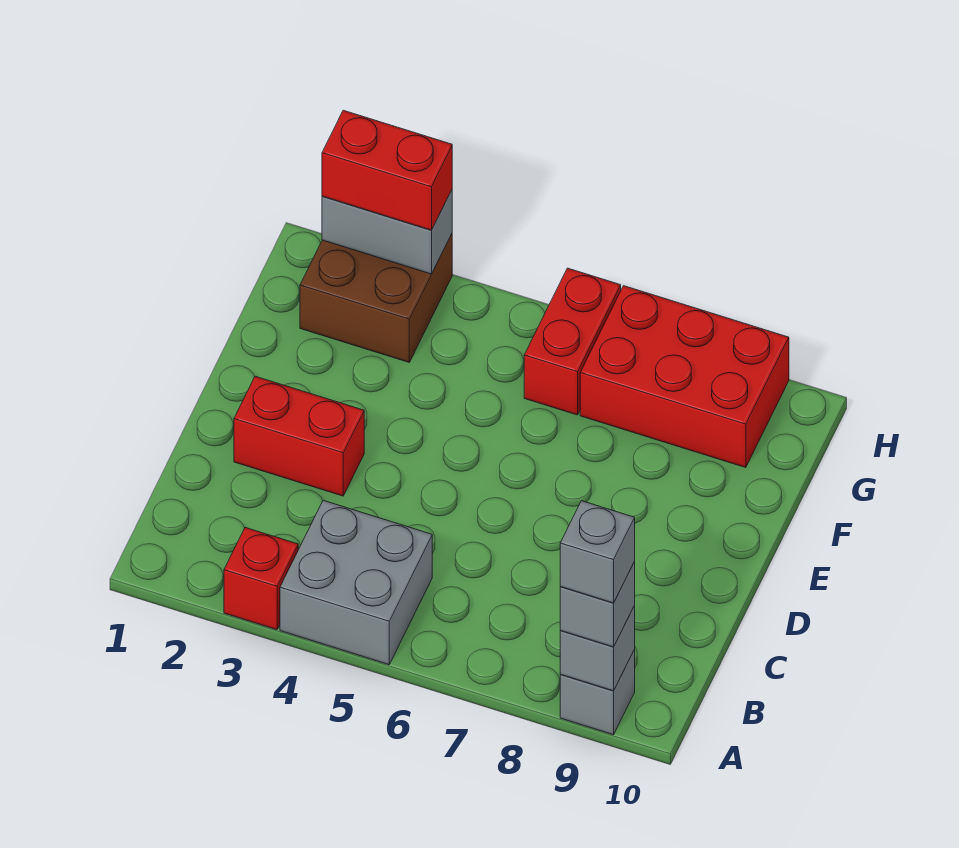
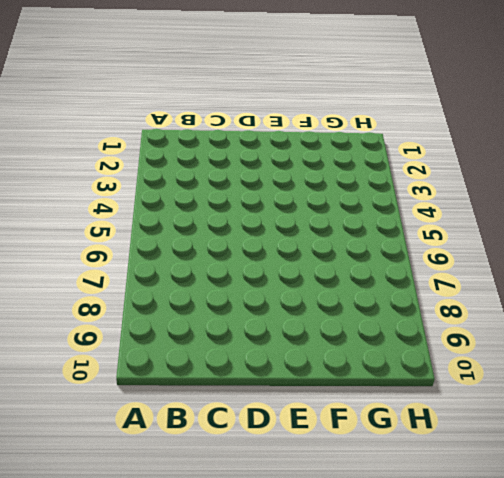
none -> red brick A3 level 1
none -> grey brick A4:B5 level 1
none -> grey brick A9 level 1

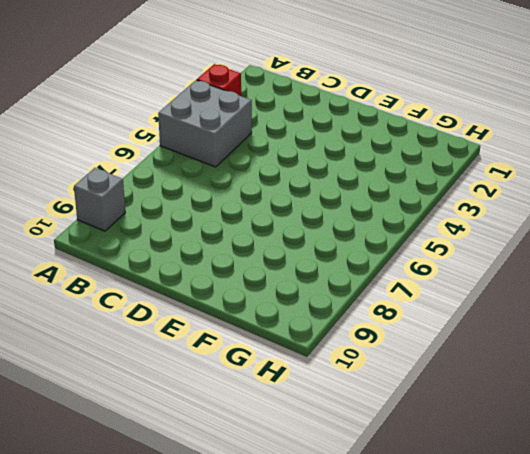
none -> red brick D2:D3 level 1
none -> brown brick G2:H3 level 1
none -> red brick G6:H6 level 1

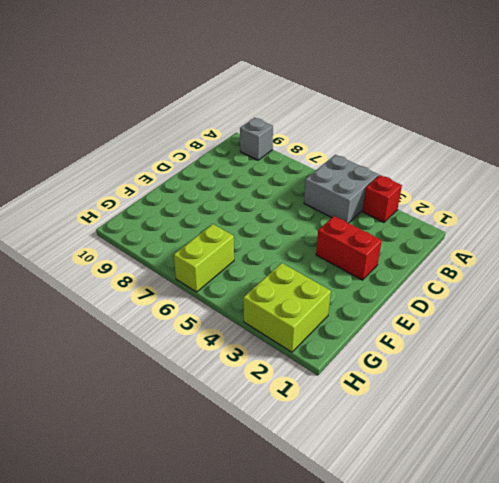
lime brick G2:H3 level 1 -> brown brick G2:H3 level 1
lime brick G6:H6 level 1 -> red brick G6:H6 level 1
none -> red brick G7:H9 level 1
none -> grey brick A9 level 2
none -> grey brick H2:H3 level 2

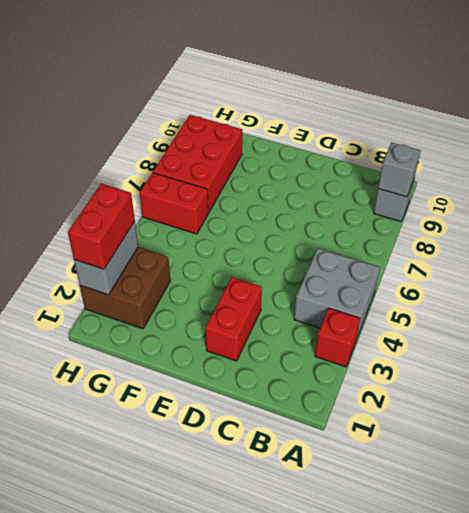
none -> grey brick A9 level 3
none -> grey brick A9 level 4

